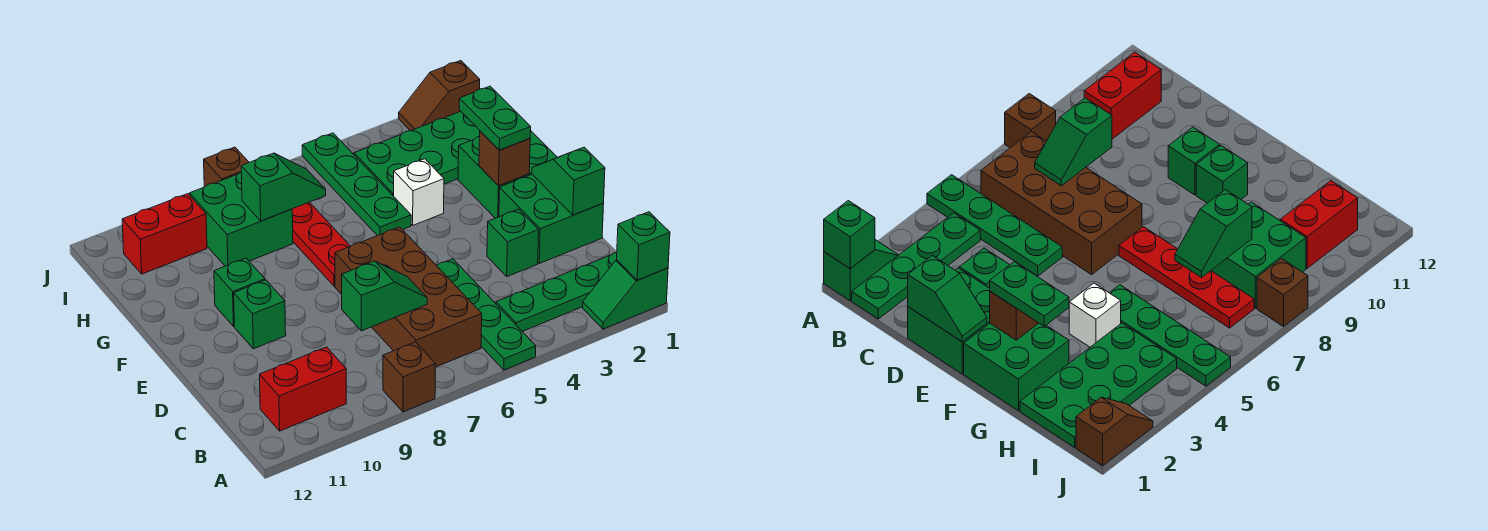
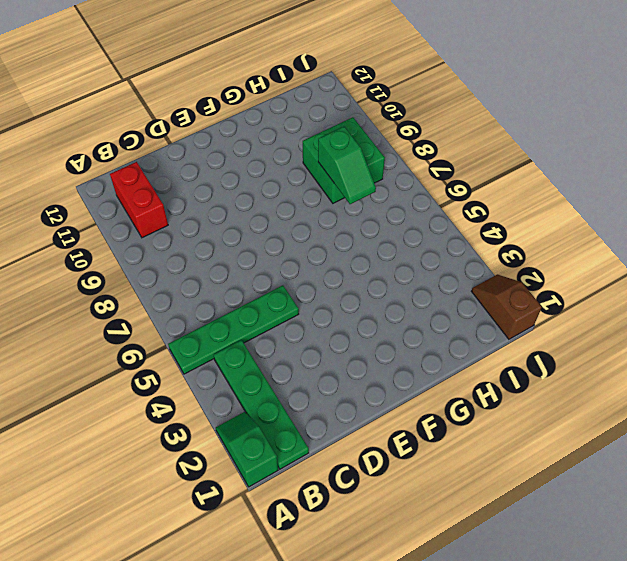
none -> brown brick A8 level 1
none -> brown brick B6:E7 level 1
none -> green brick D1:E2 level 1

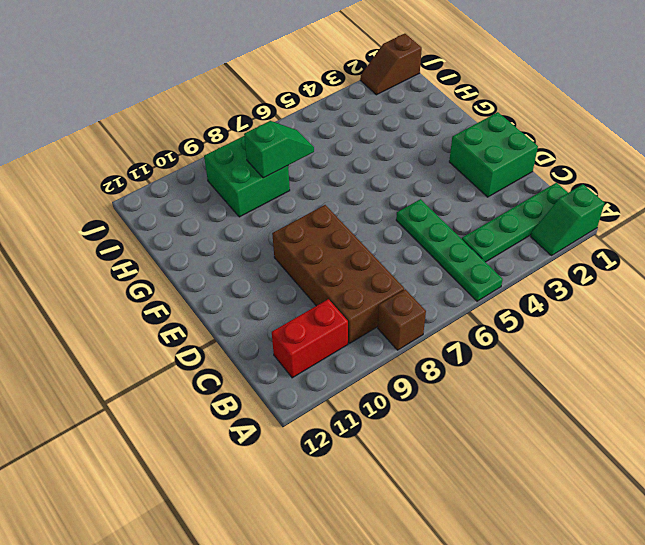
brown brick B8:E9 level 1 -> brown brick B6:E7 level 1
none -> green brick D3 level 1
none -> green brick E10 level 1
none -> green brick F1:G2 level 1

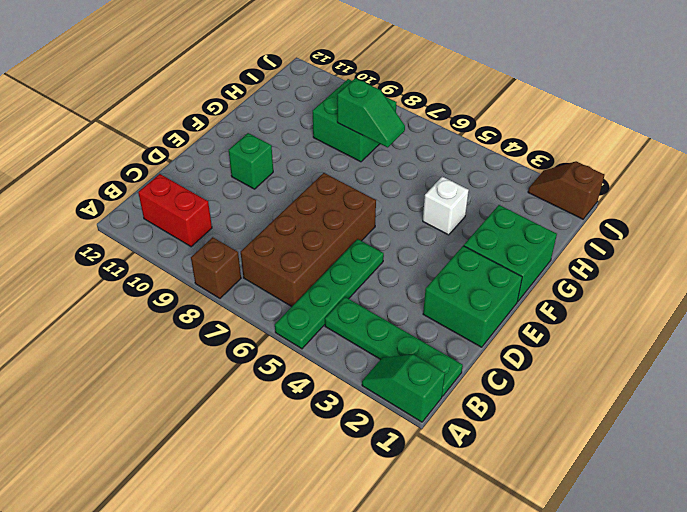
none -> green brick D3 level 1
none -> red plate F7:I7 level 1
none -> green brick F10 level 1

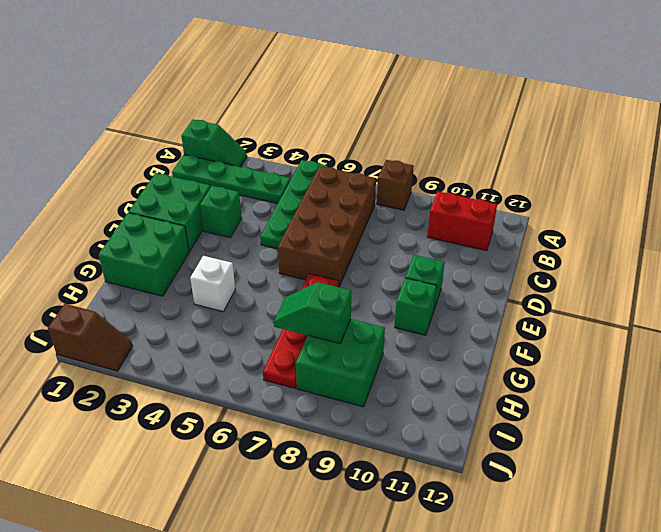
none -> green plate G5:J5 level 1
none -> green plate H1:I4 level 1
none -> red brick I10:I11 level 1

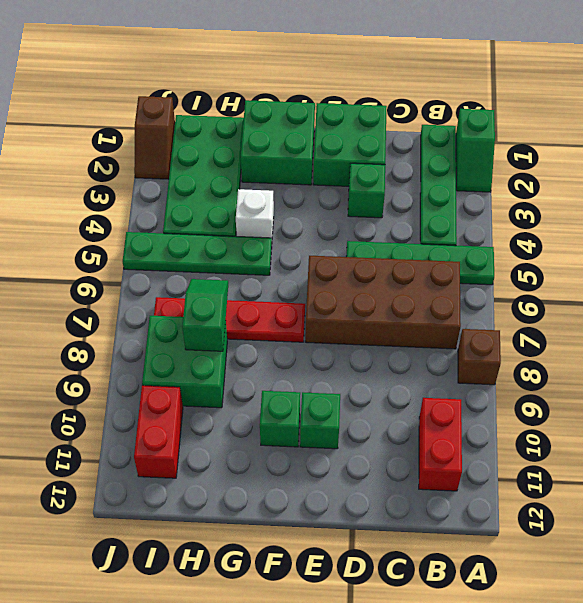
none -> brown brick J8 level 1
none -> green brick A1 level 2
none -> green slope C7:C8 level 2 top 8

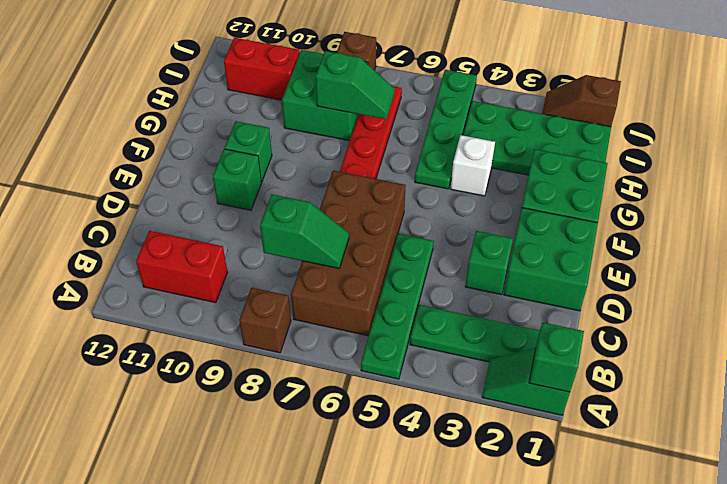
none -> green slope D1:E1 level 2 top D
none -> brown brick F2 level 2
none -> green plate F2:G2 level 3

